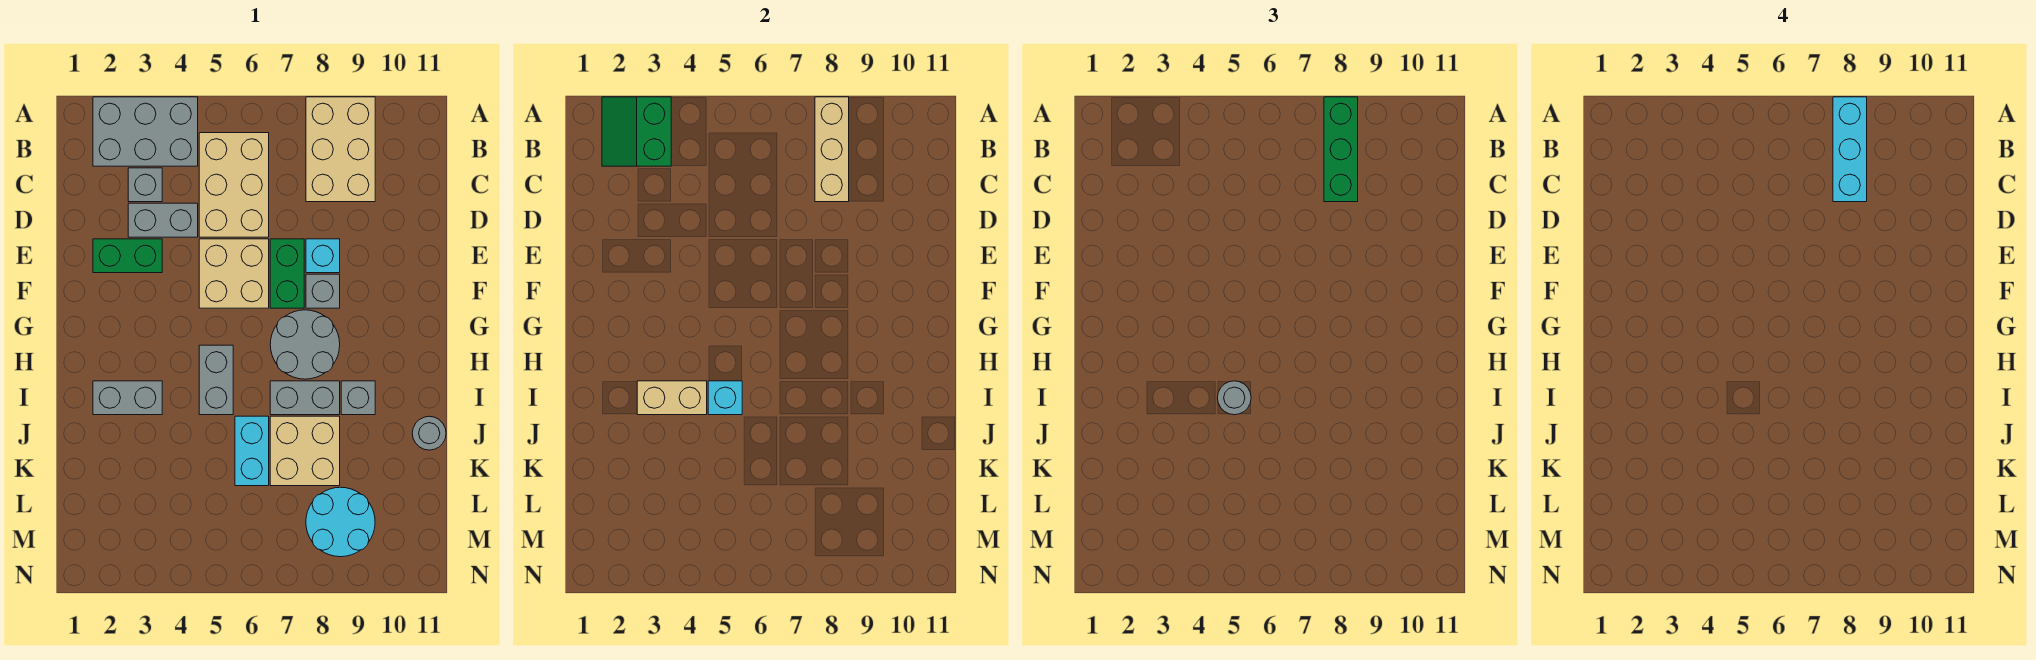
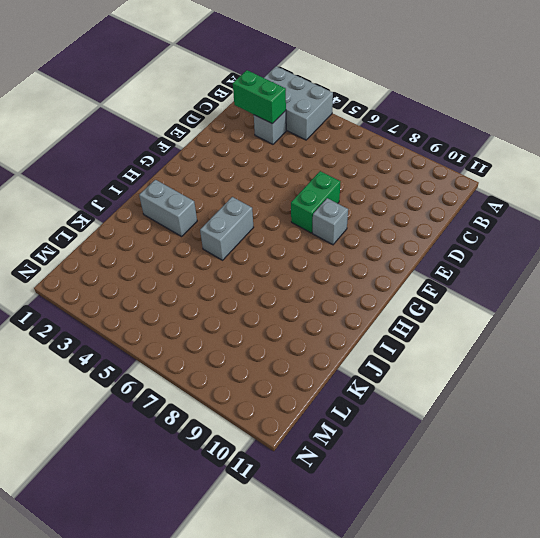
green brick C2:C3 level 2 -> green brick E2:E3 level 1
none -> tan brick A8:C9 level 1
none -> tan brick B5:D6 level 1
none -> grey brick D3:D4 level 1

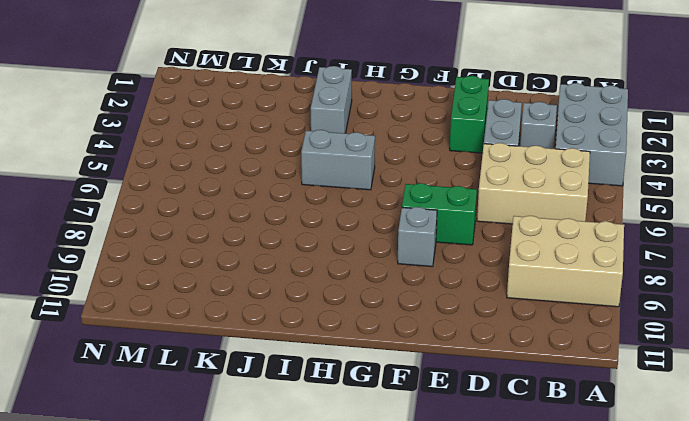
none -> tan brick E5:F6 level 1
none -> cyan brick E8 level 1
none -> grey round brick G7:H8 level 1

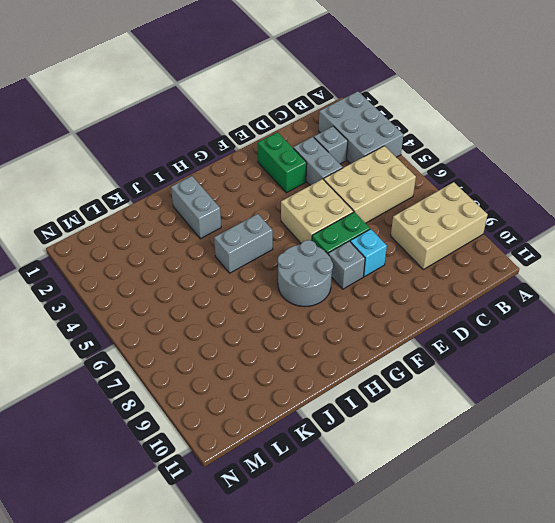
none -> grey brick I7:I8 level 1
none -> grey brick I9 level 1
none -> cyan brick J6:K6 level 1

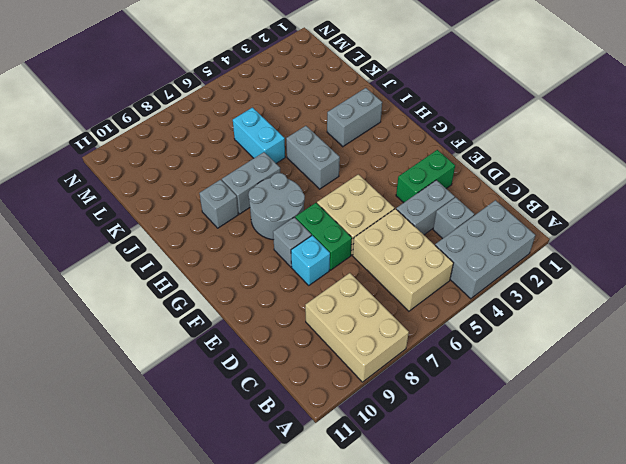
none -> tan brick J7:K8 level 1
none -> grey round brick J11 level 1
none -> cyan round brick L8:M9 level 1

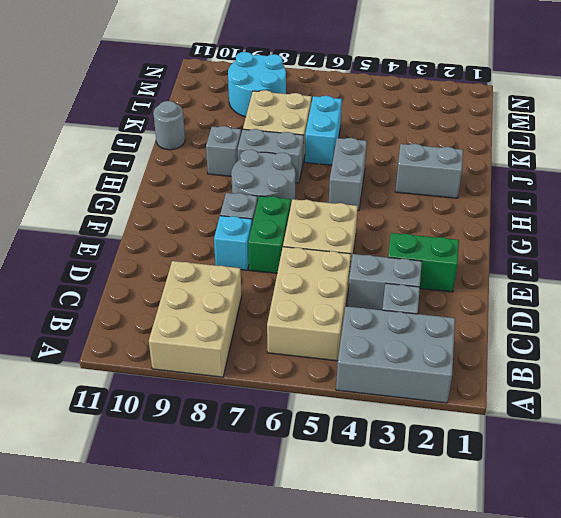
none -> green slope A2:B3 level 2 top 3
none -> tan brick A8:C8 level 2
none -> tan brick I3:I4 level 2

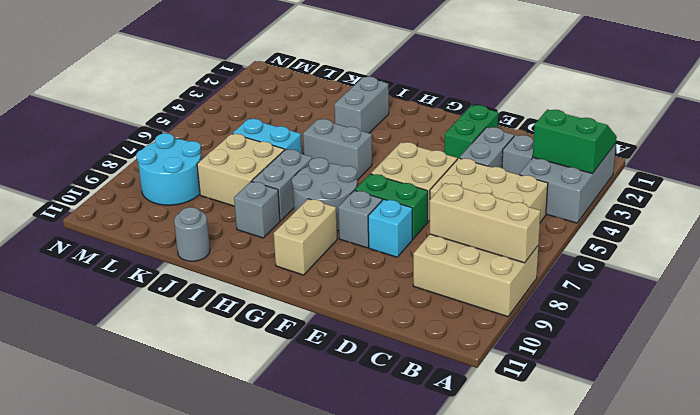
tan brick G9:G10 level 1 -> tan brick I3:I4 level 2
none -> cyan brick I5 level 2
none -> green brick A8:C8 level 3
none -> grey round brick I5 level 3

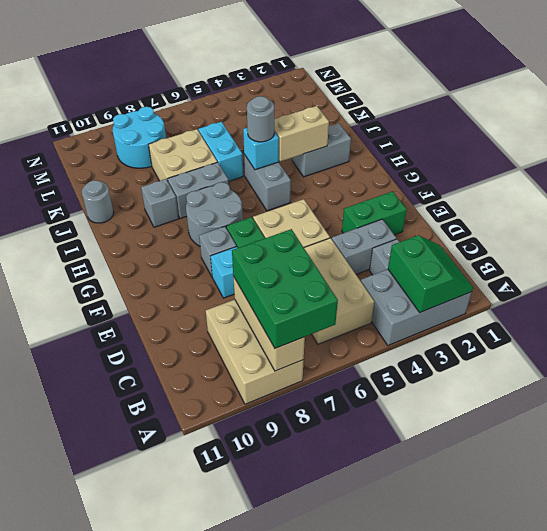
green brick A7:C8 level 3 -> green brick A8:C8 level 3
none -> cyan brick A8:C8 level 4

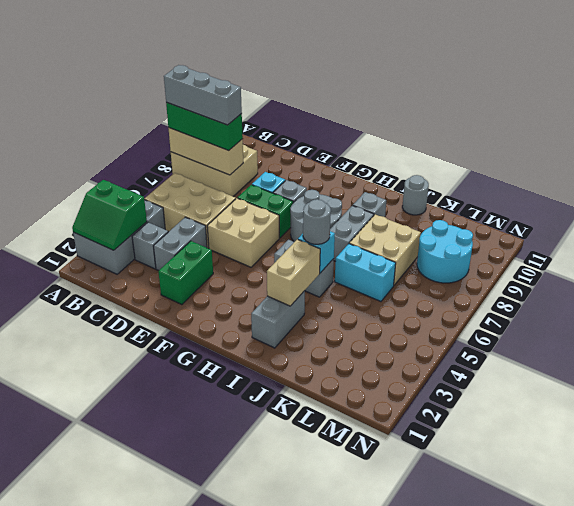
grey brick A8:C8 level 4 -> cyan brick A8:C8 level 4

